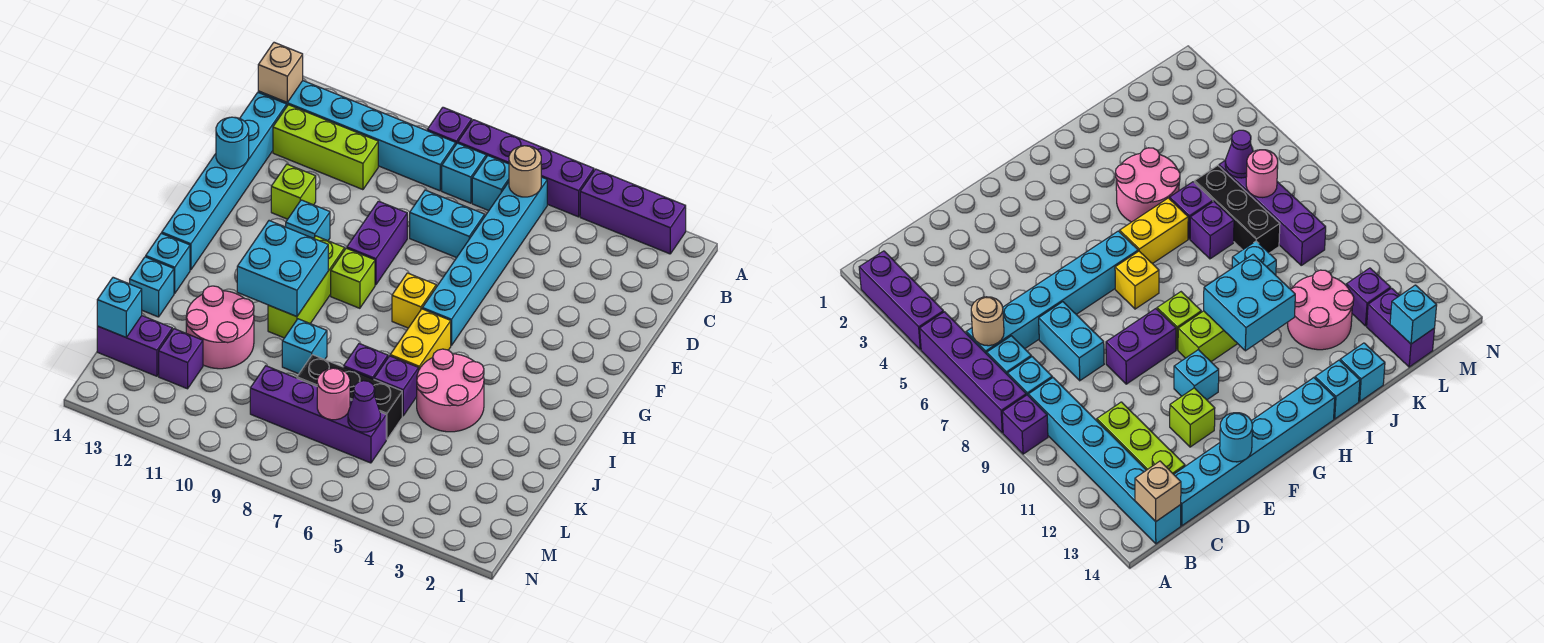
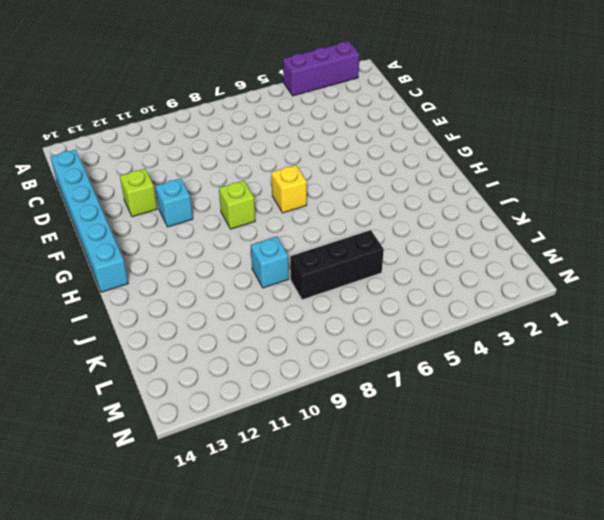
none -> purple brick A5:A8 level 1
none -> purple brick A9 level 1
none -> cyan brick B6:G6 level 1
none -> cyan brick B7 level 1

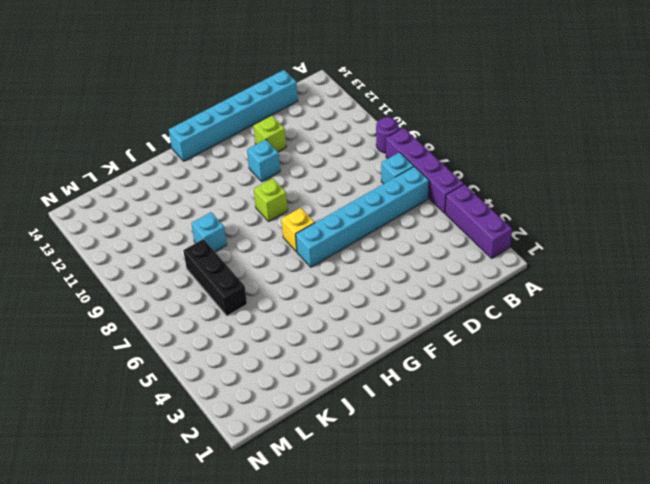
purple round brick A9 level 1 -> purple brick A9 level 1
none -> cyan brick B8 level 1
none -> cyan brick B9:B14 level 1
none -> lime brick C11:C13 level 1
none -> cyan brick D7:D8 level 1

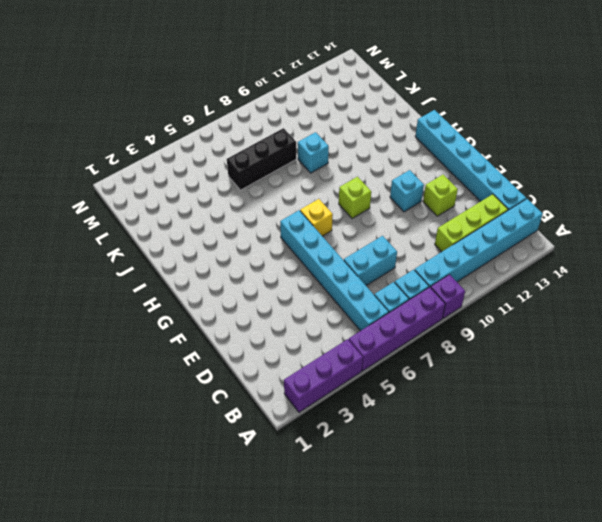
none -> purple brick E9:F9 level 1
none -> lime brick G10:I10 level 1
none -> yellow brick H6:I6 level 1
none -> pink round brick I4:J5 level 1

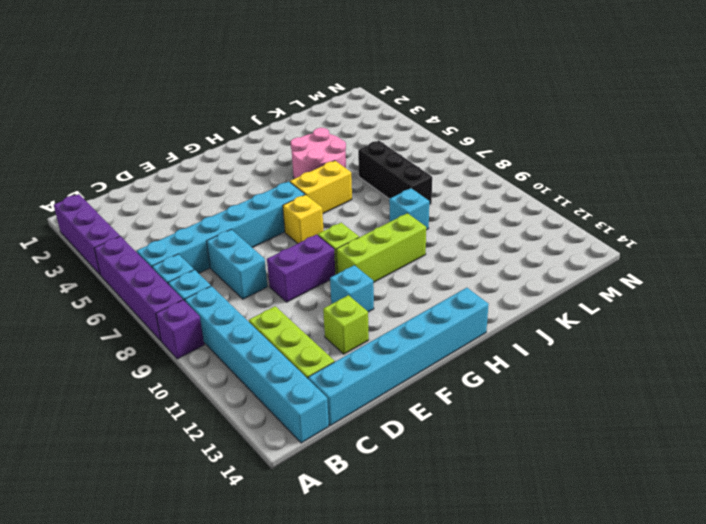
none -> cyan brick I14 level 1
none -> purple brick J6 level 1
none -> purple brick J7 level 1
none -> pink round brick J11:K12 level 1

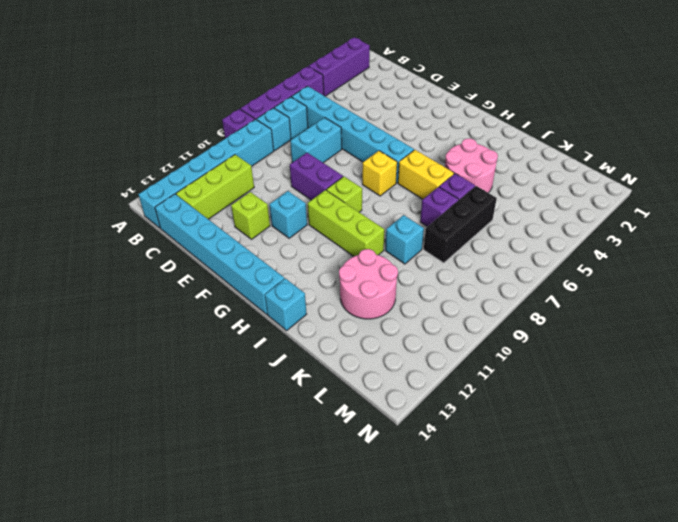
none -> cyan brick J14 level 1
none -> purple brick L6:L9 level 1
none -> purple brick L12 level 1
none -> purple brick L13:L14 level 1

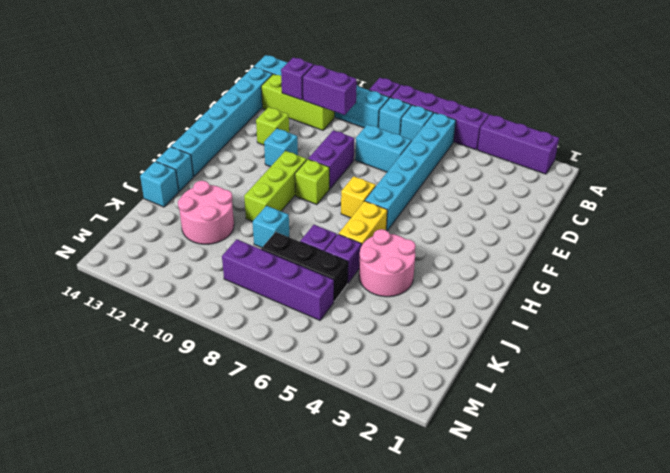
purple brick C10:C11 level 2 -> purple brick L13:L14 level 1
purple brick C12 level 2 -> purple brick L12 level 1
none -> tan round brick B6 level 2
none -> tan brick B14 level 2
none -> cyan round brick E14 level 2
none -> cyan brick H10:I11 level 2

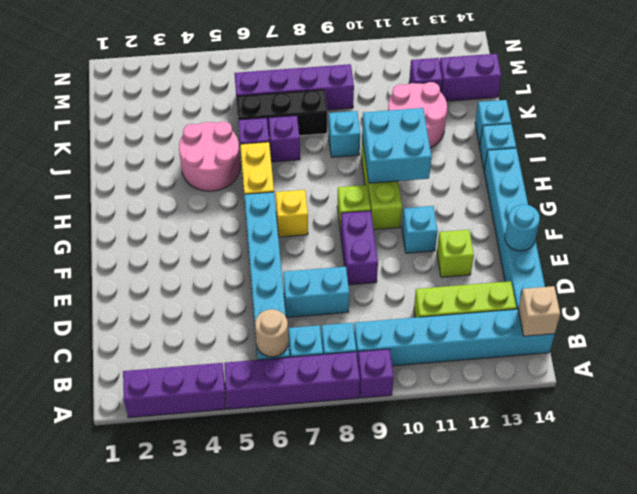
none -> purple cone L6 level 2
none -> pink round brick L7 level 2
none -> cyan brick L14 level 2

